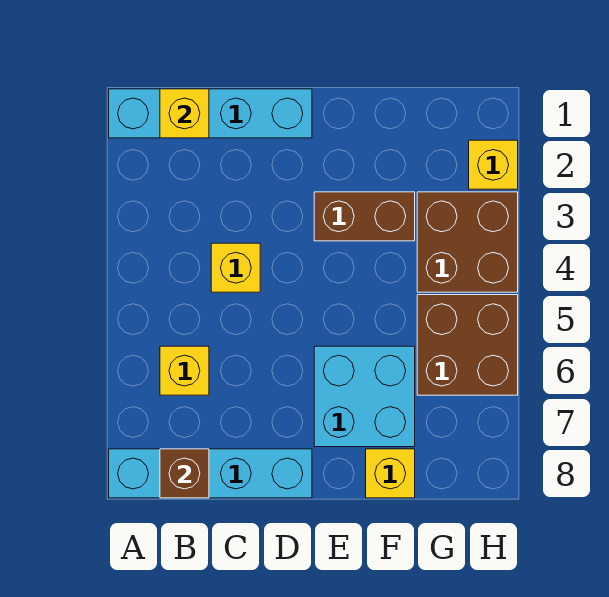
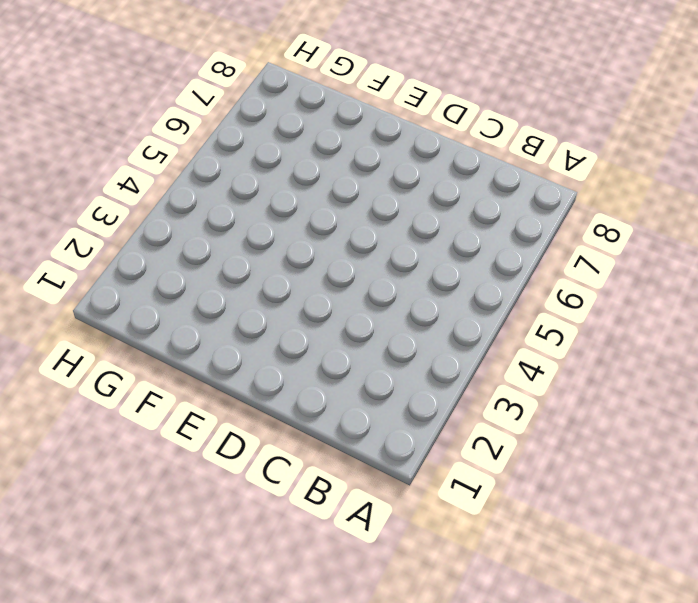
none -> cyan brick A1:D1 level 1
none -> cyan brick A8:D8 level 1
none -> yellow brick B6 level 1

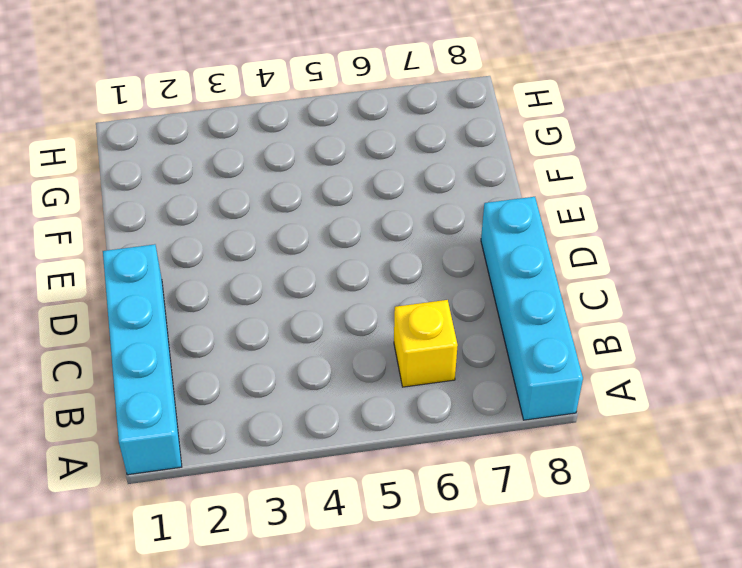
none -> yellow brick C4 level 1
none -> brown brick E3:F3 level 1
none -> cyan brick E6:F7 level 1

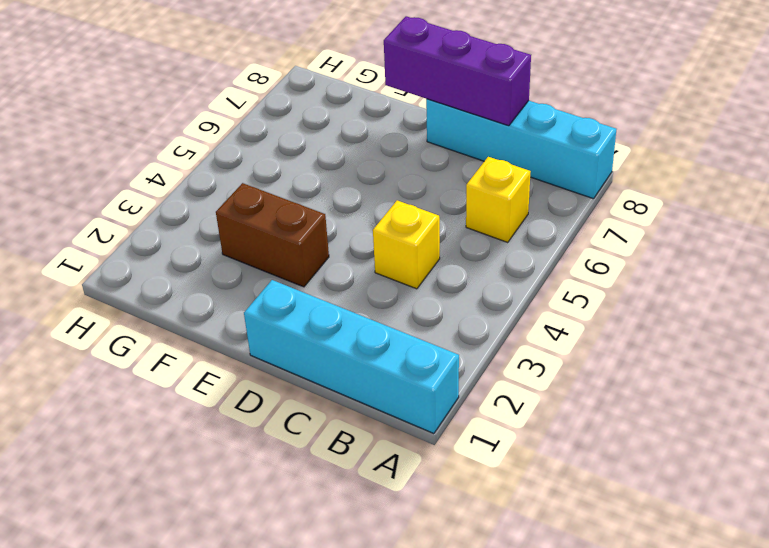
purple brick C8:E8 level 2 -> none
none -> cyan brick E6:F7 level 1
none -> yellow brick F8 level 1
none -> brown brick G3:H4 level 1

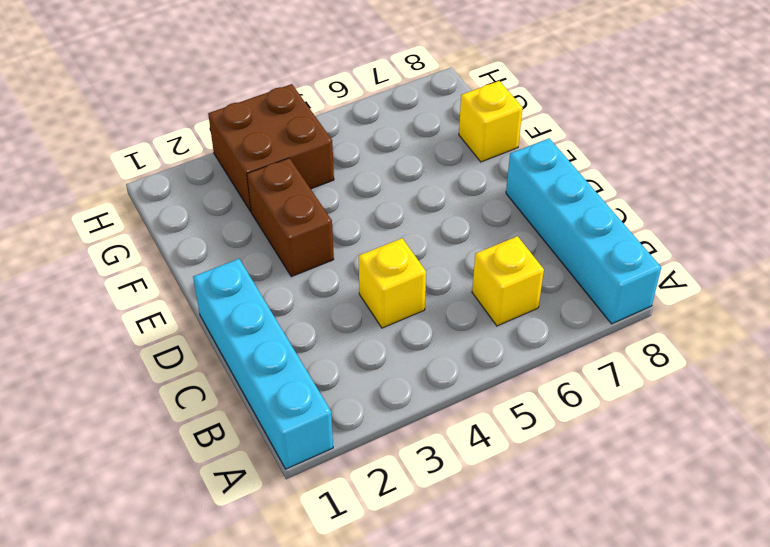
none -> cyan brick E6:F7 level 1
none -> brown brick G5:H6 level 1
none -> yellow brick H2 level 1

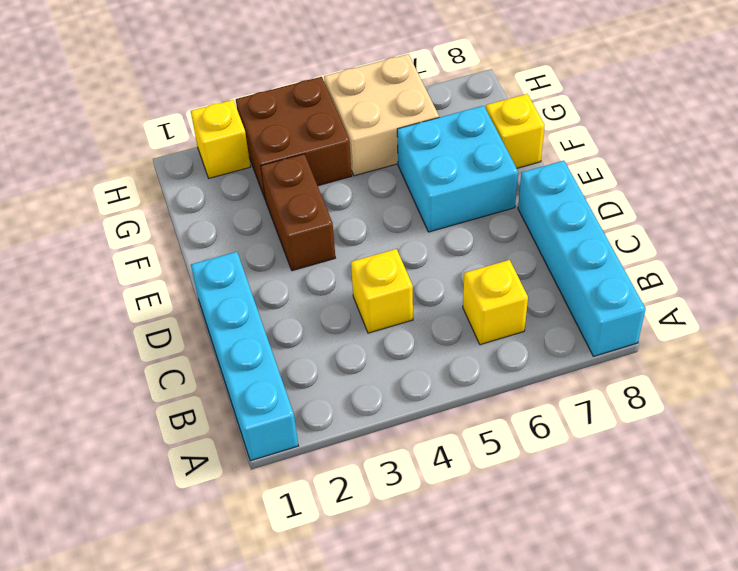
tan brick G5:H6 level 1 -> brown brick G5:H6 level 1
none -> yellow brick B1 level 2
none -> brown brick B8 level 2

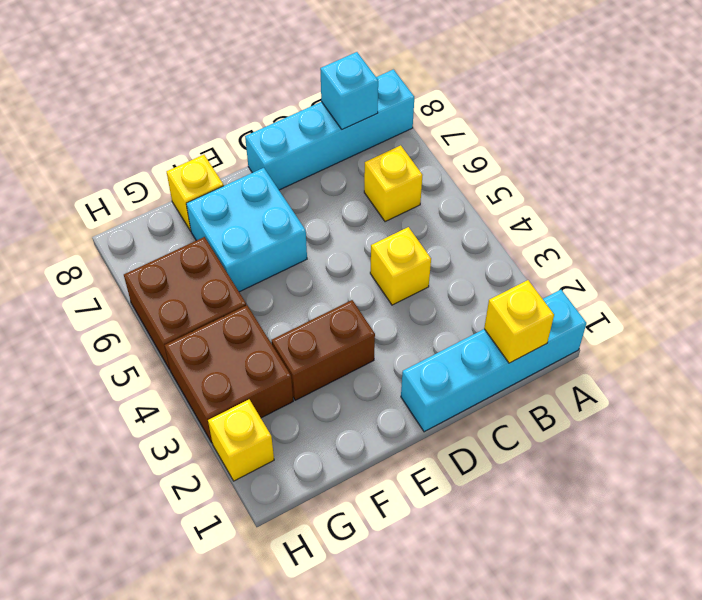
cyan brick B8 level 2 -> brown brick B8 level 2

